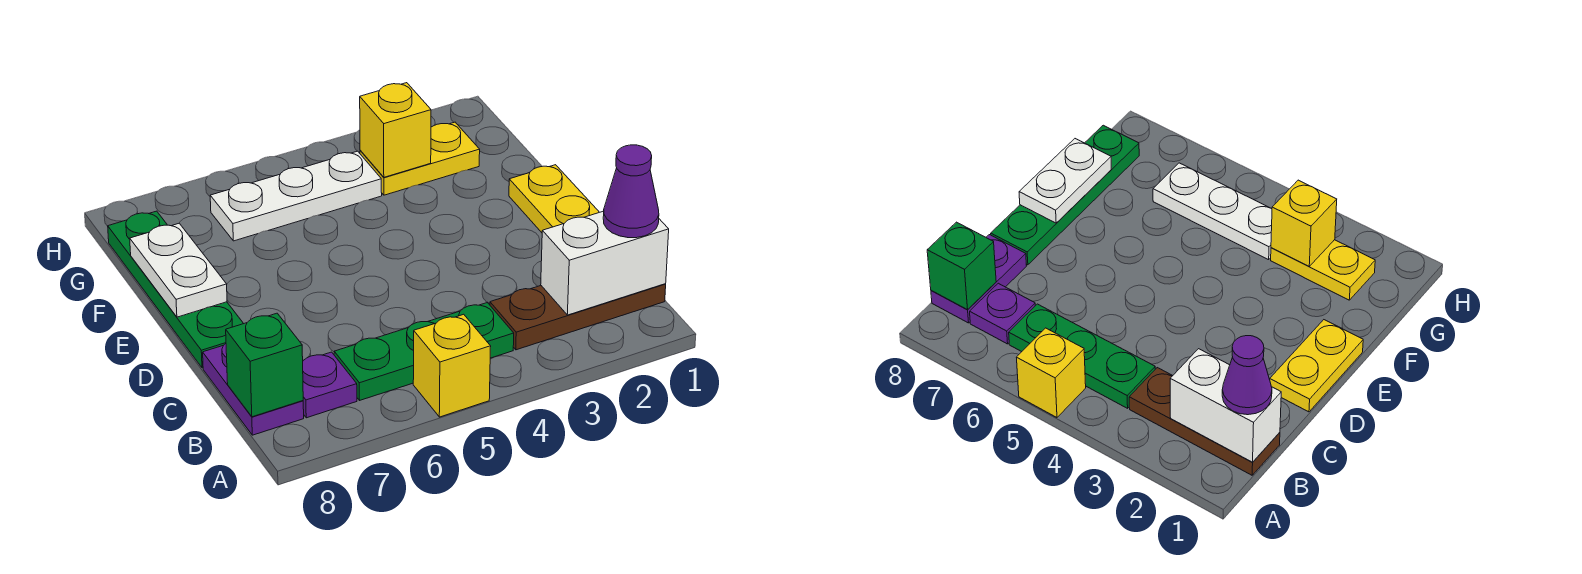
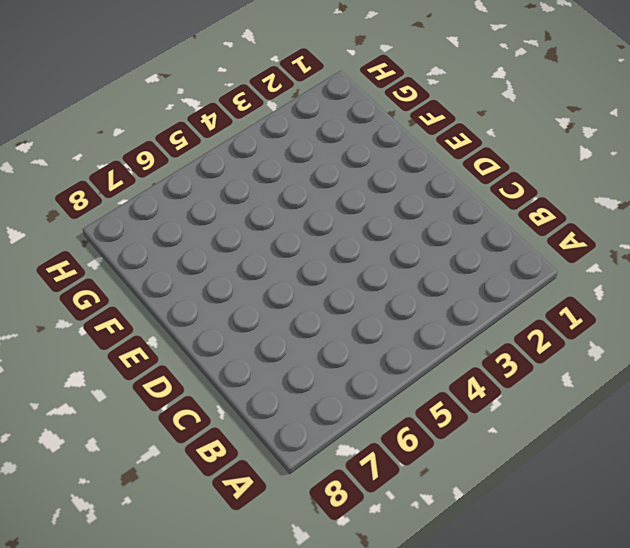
none -> yellow brick A5 level 1
none -> brown plate B1:B3 level 1
none -> green plate B4:B6 level 1

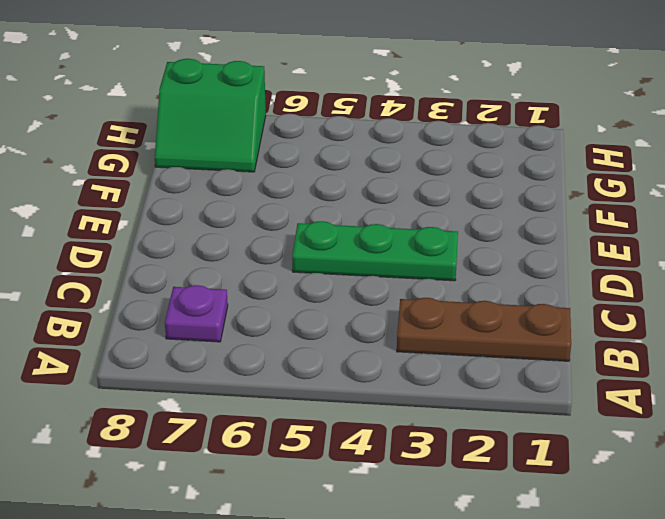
green plate D3:D5 level 1 -> green plate B4:B6 level 1
green slope G7:H8 level 1 top H -> green plate D8:G8 level 1
none -> yellow brick A5 level 1
none -> purple plate B8:C8 level 1
none -> yellow plate D1:E1 level 1

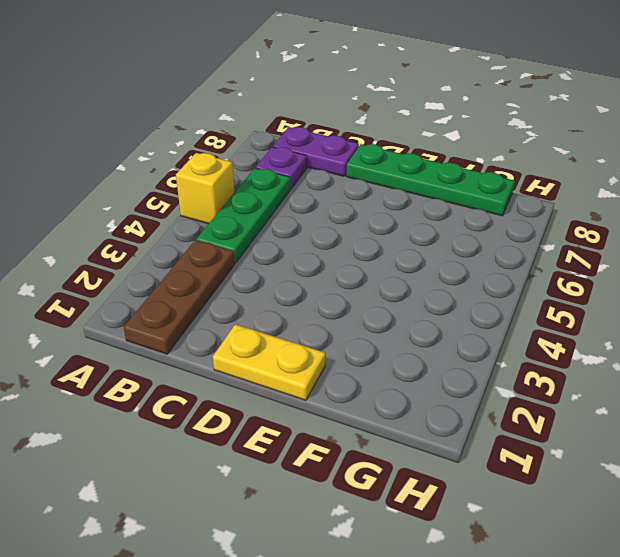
none -> yellow plate G2:G3 level 1
none -> white plate G4:G6 level 1
none -> white brick B1:B2 level 2

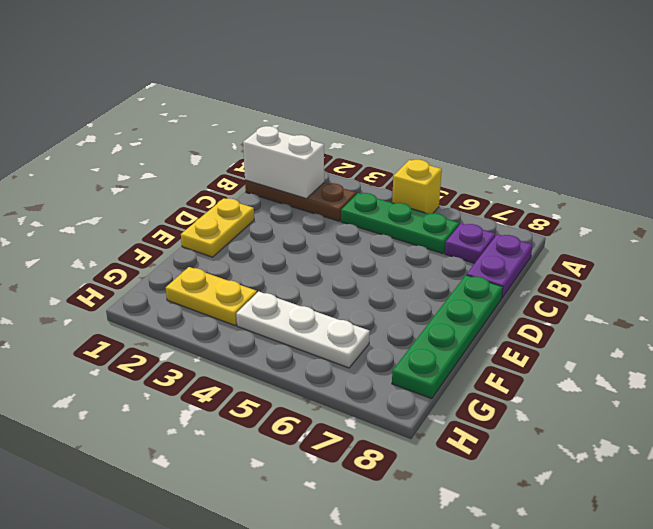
none -> green brick B8 level 2
none -> white plate E8:F8 level 2
none -> yellow brick G3 level 2

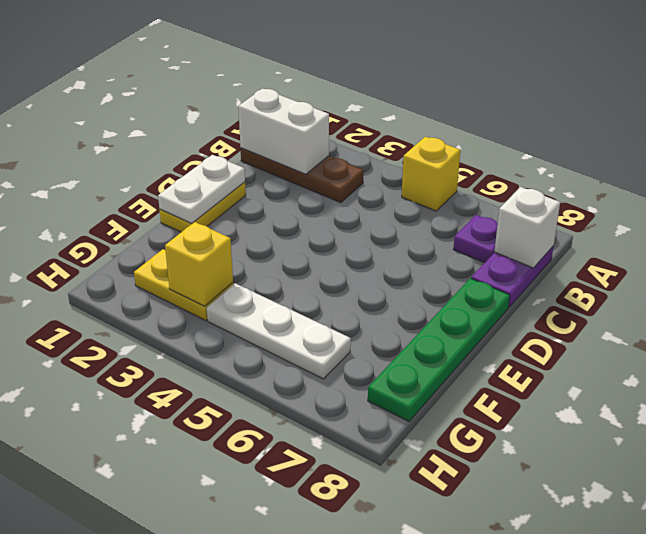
white brick B8 level 2 -> green brick B8 level 2
white plate D1:E1 level 2 -> white plate E8:F8 level 2
none -> green plate B4:B6 level 1
none -> purple cone B1 level 3

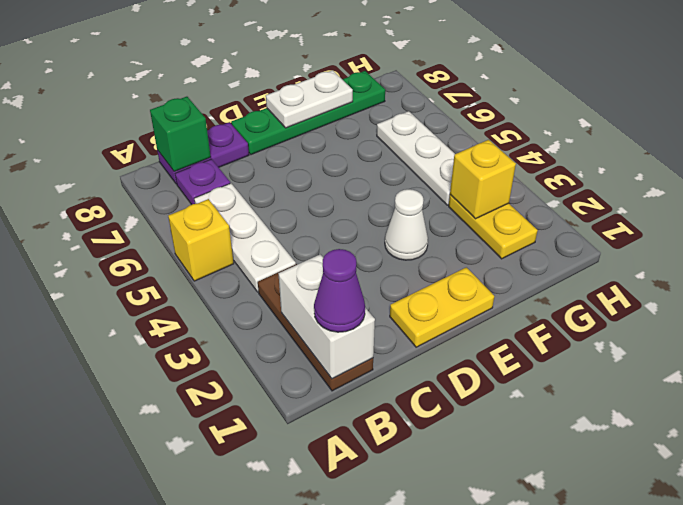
white plate B4:B6 level 1 -> green plate B4:B6 level 1
white cone E3 level 1 -> none

